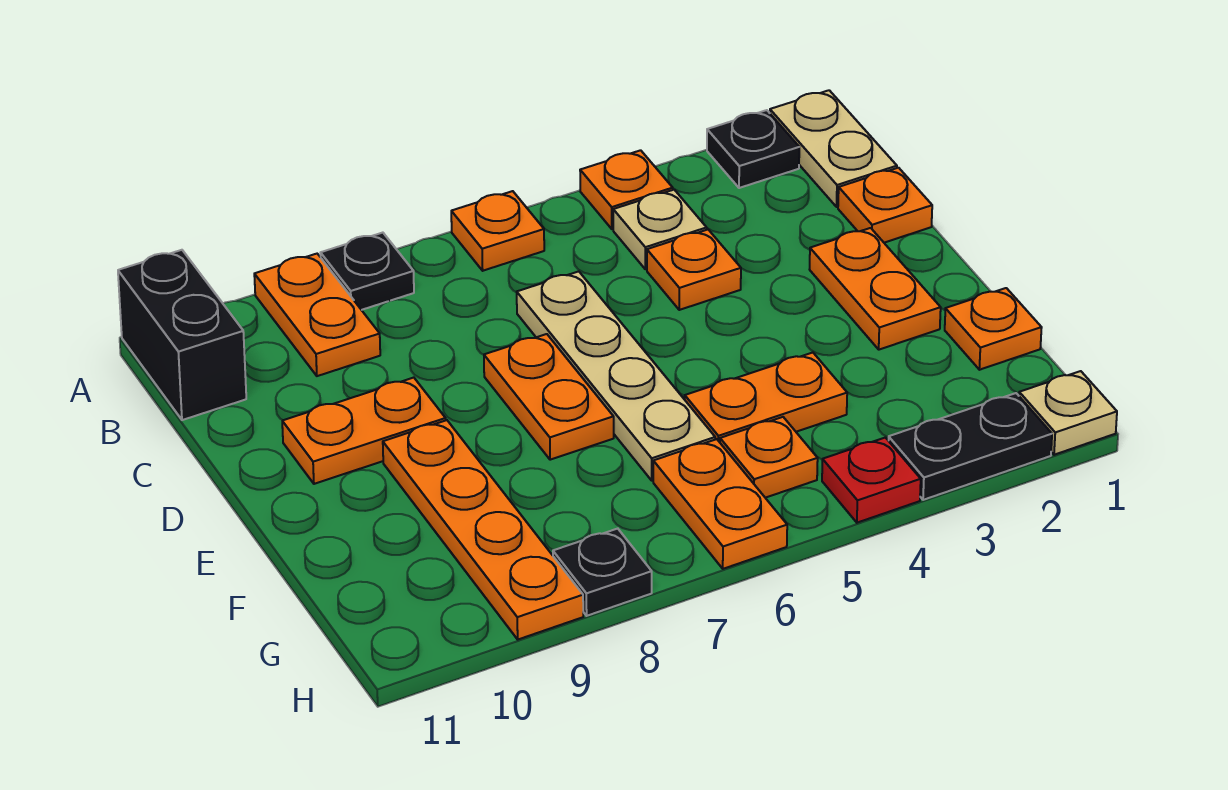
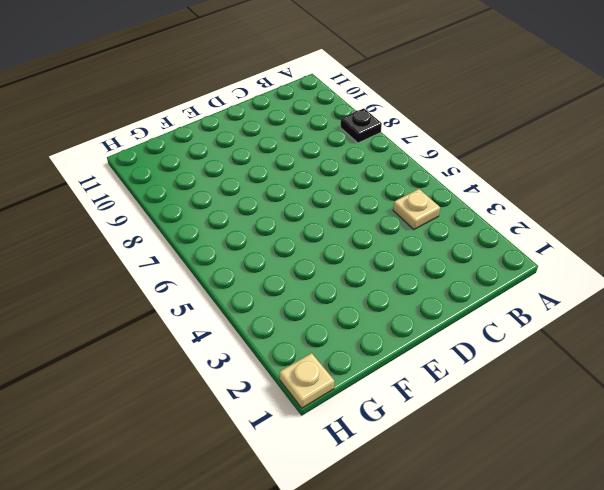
none -> tan plate A1:B1 level 1
none -> black plate A2 level 1
none -> orange plate A4 level 1

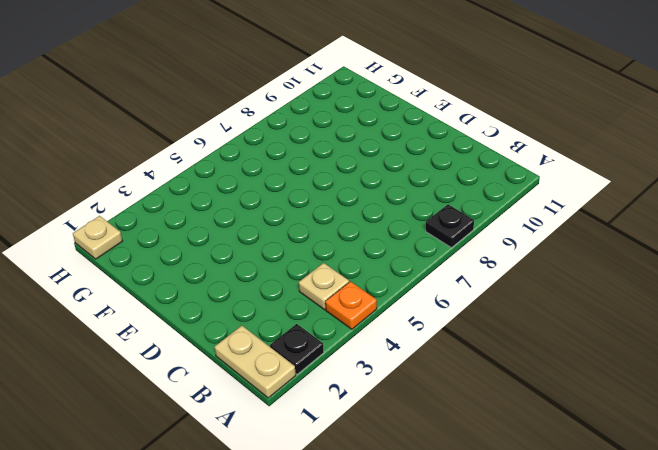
none -> orange plate A6 level 1
none -> orange plate A9:B9 level 1
none -> black brick A11:B11 level 1

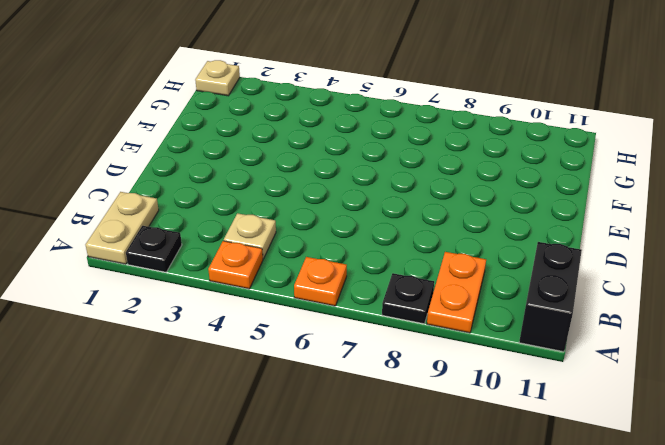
none -> orange plate C1 level 1
none -> orange plate C4 level 1
none -> tan plate C6:F6 level 1

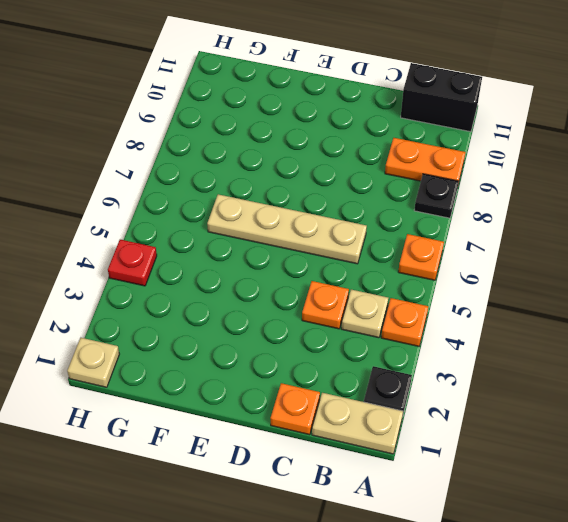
none -> orange plate D2:E2 level 1
none -> orange plate D7:E7 level 1
none -> orange plate D9:D10 level 1

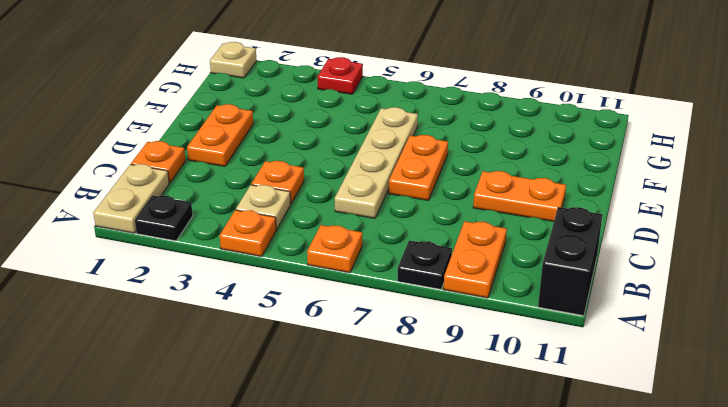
none -> orange plate E9:H9 level 1
none -> orange plate F1 level 1
none -> orange plate F4:F5 level 1

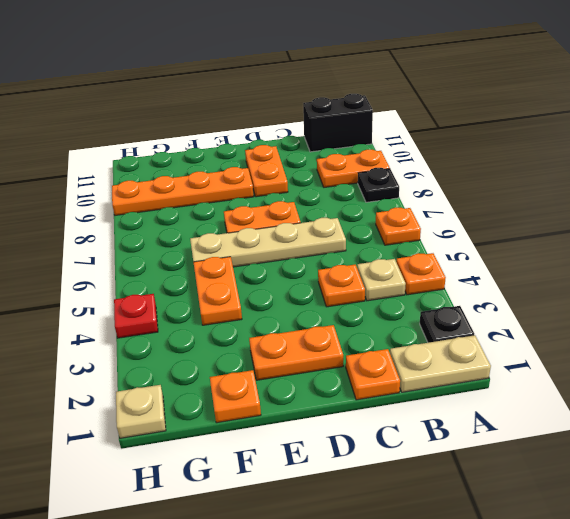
none -> orange plate G5 level 1
none -> orange plate G6:H6 level 1
none -> black plate H2:H3 level 1

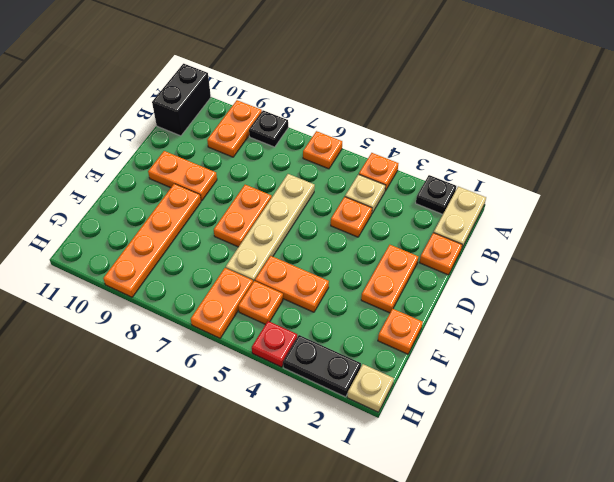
none -> black plate H8 level 1

